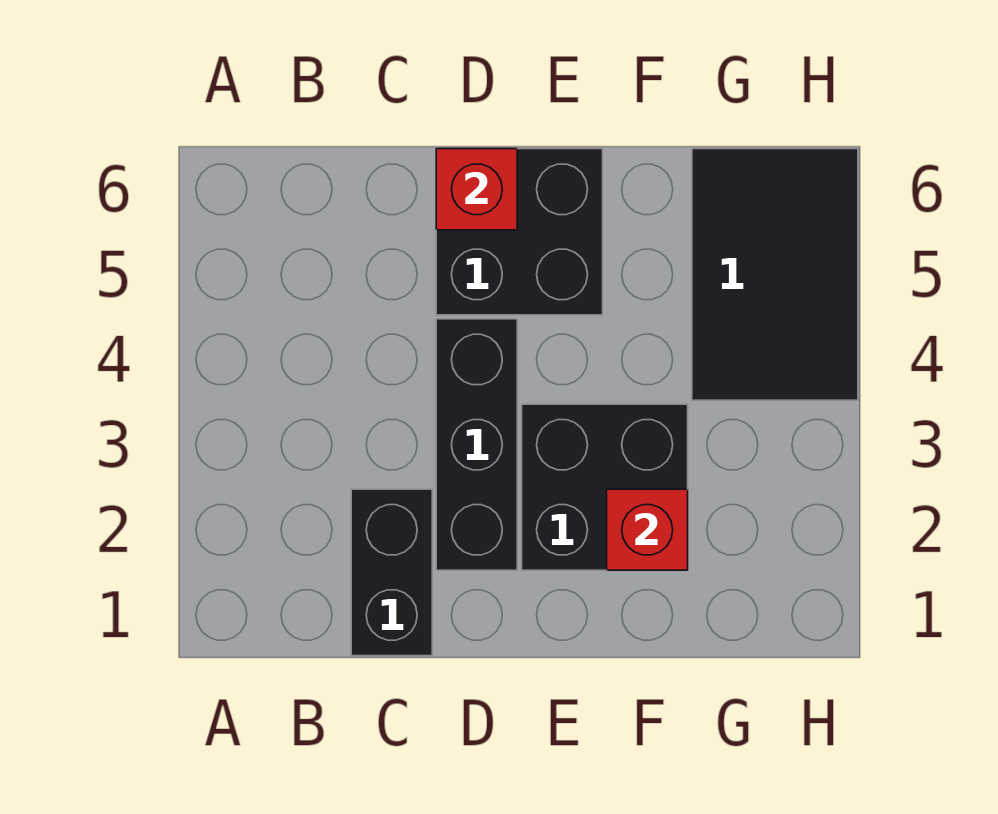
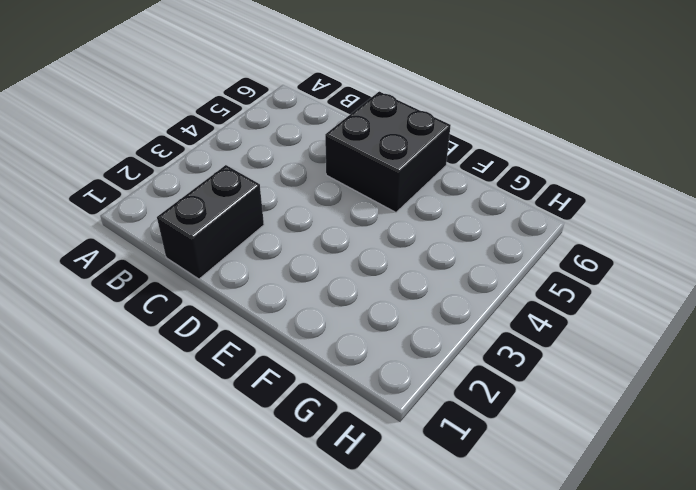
none -> black brick D2:D4 level 1
none -> black brick E2:F3 level 1

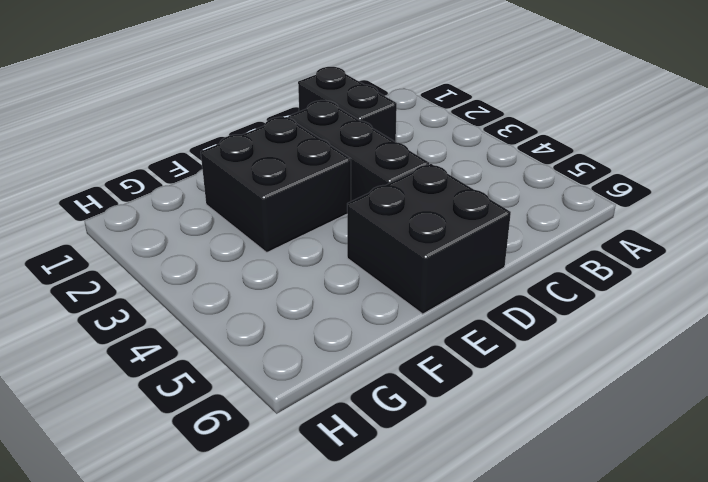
none -> black tile G4:H6 level 1
none -> red brick D6 level 2

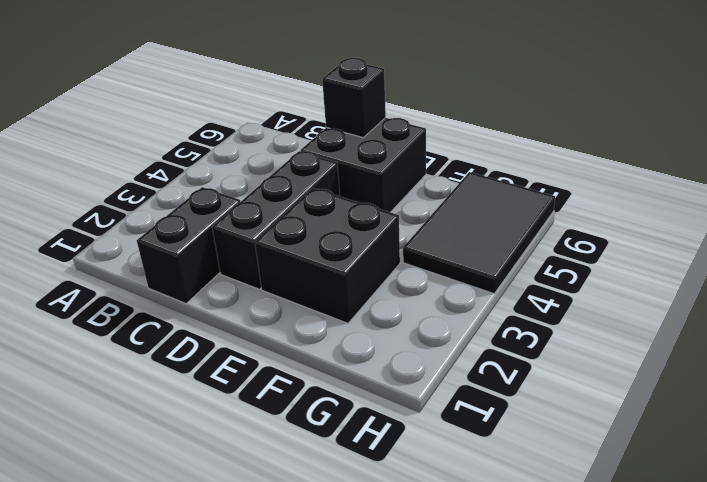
black brick D6 level 2 -> red brick D6 level 2
none -> red brick F2 level 2

